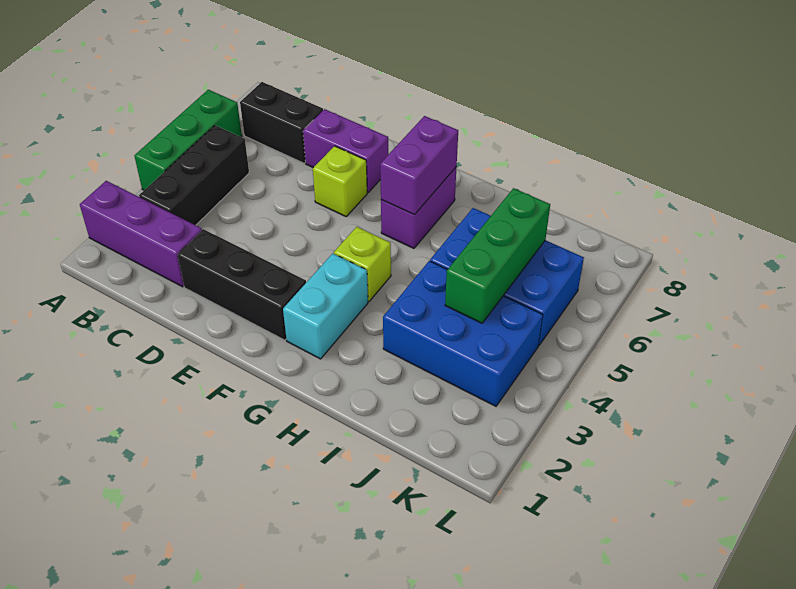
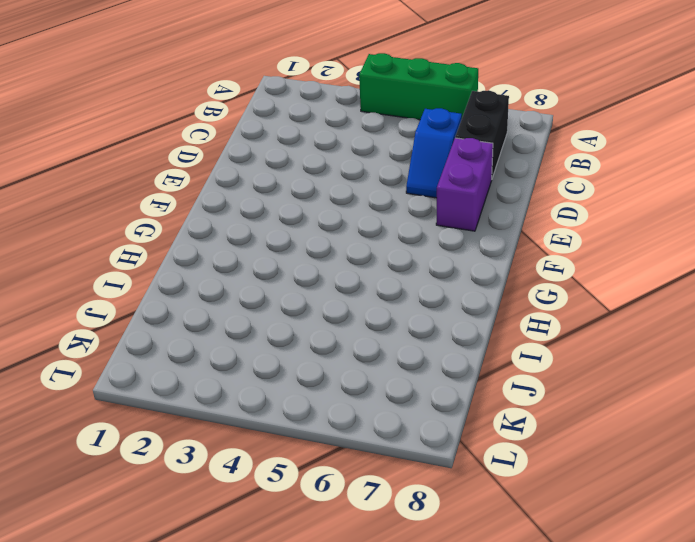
blue slope C6:D6 level 1 top C -> none
none -> purple brick A2:C2 level 1
none -> black brick B3:B5 level 1
none -> black brick D2:F2 level 1

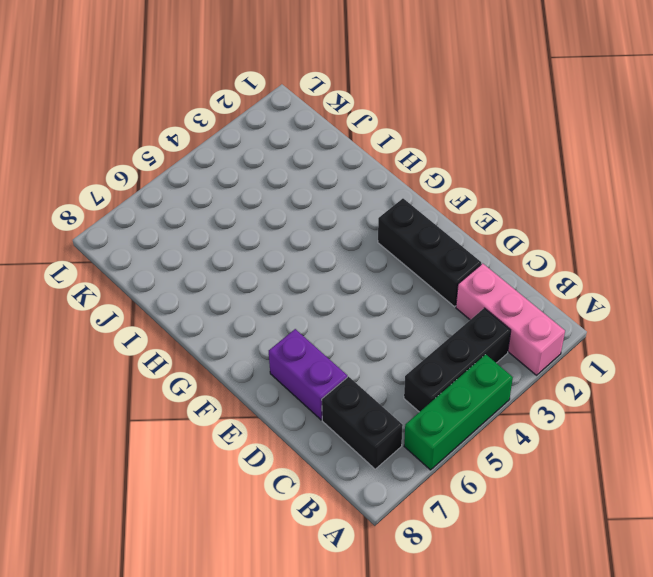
pink brick A2:C2 level 1 -> purple brick A2:C2 level 1
none -> lime brick E6 level 1
none -> cyan brick G2:G3 level 1
none -> lime brick G4 level 1

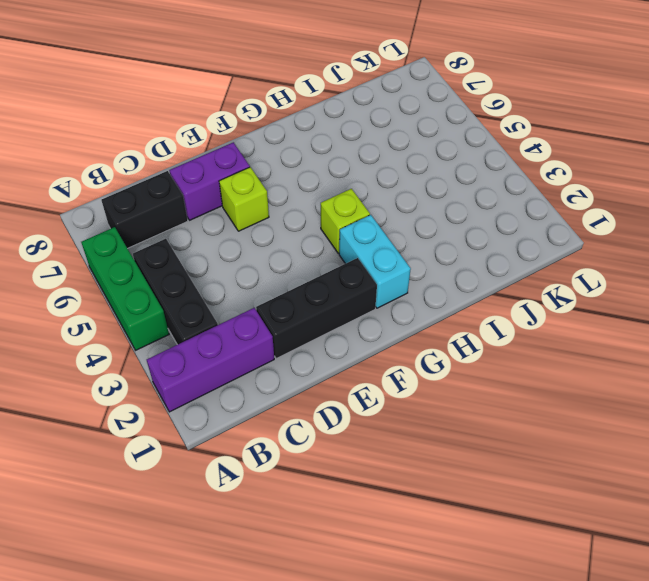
none -> purple brick G6:G7 level 1
none -> blue brick I3:K4 level 1
none -> blue brick I5:K6 level 1

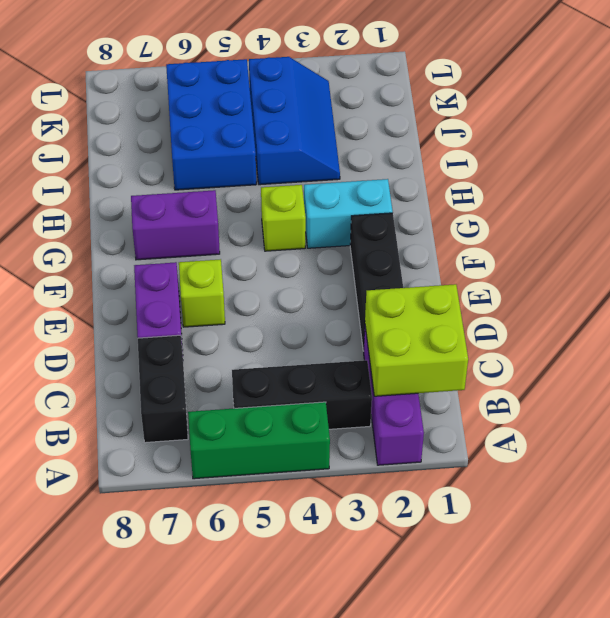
lime brick B1:C2 level 2 -> none
blue slope I3:K4 level 1 top 4 -> blue brick I3:K4 level 1
none -> purple brick G6:G7 level 2
none -> green brick J4:J6 level 2

